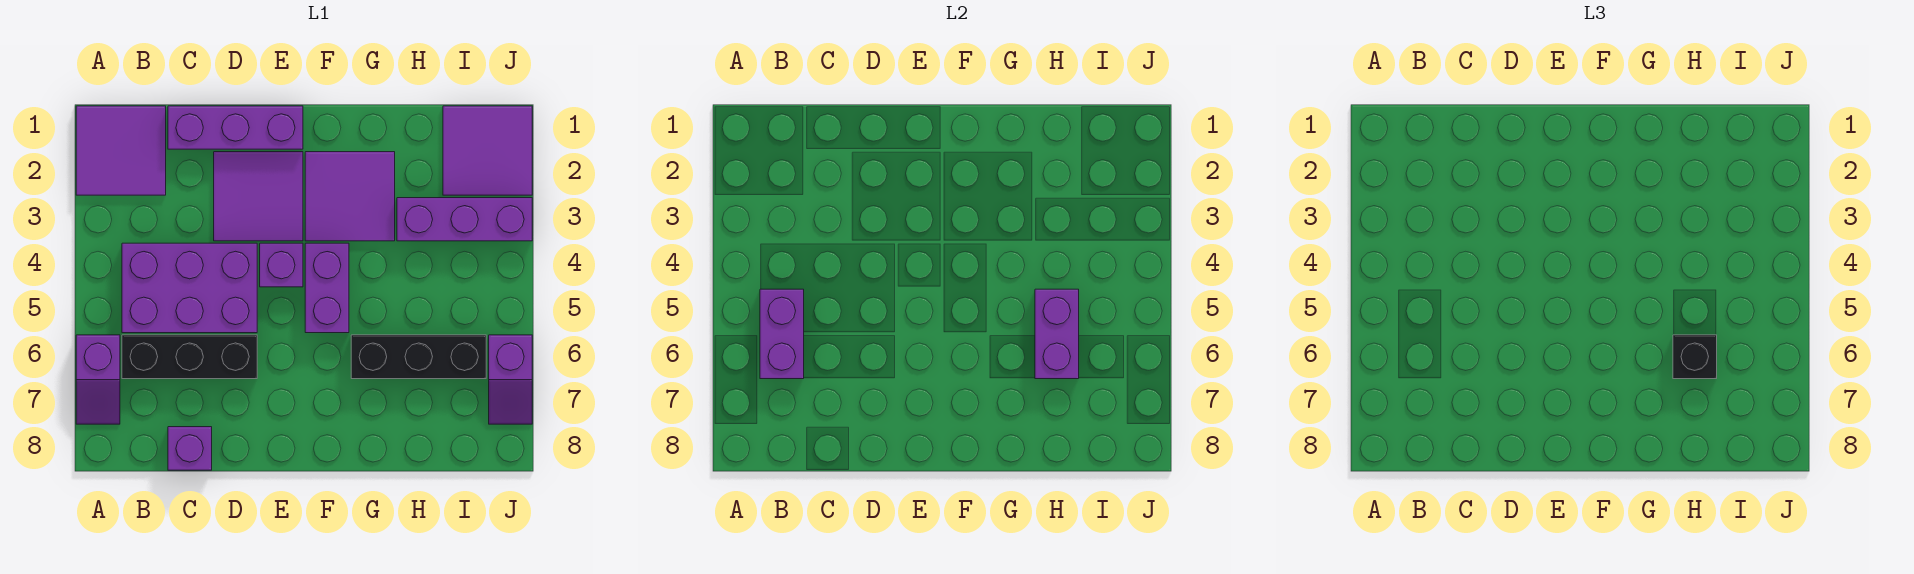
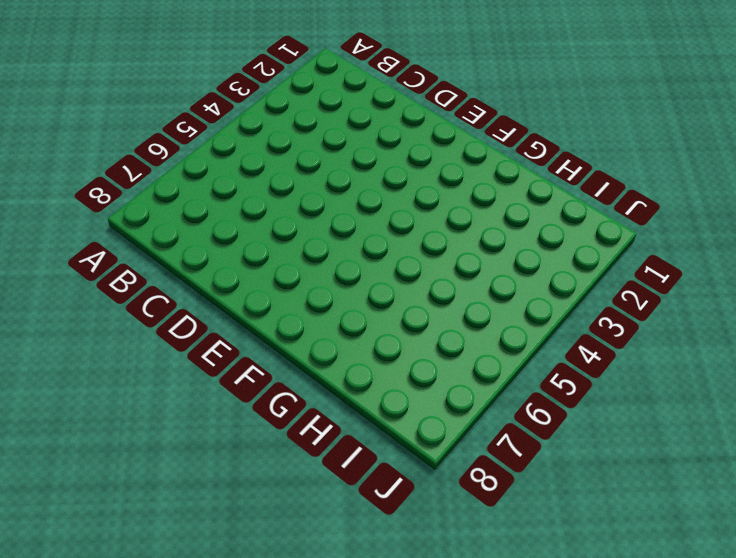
none -> purple tile A1:B2 level 1
none -> purple slope A6:A7 level 1 top 6
none -> purple brick B4:D5 level 1

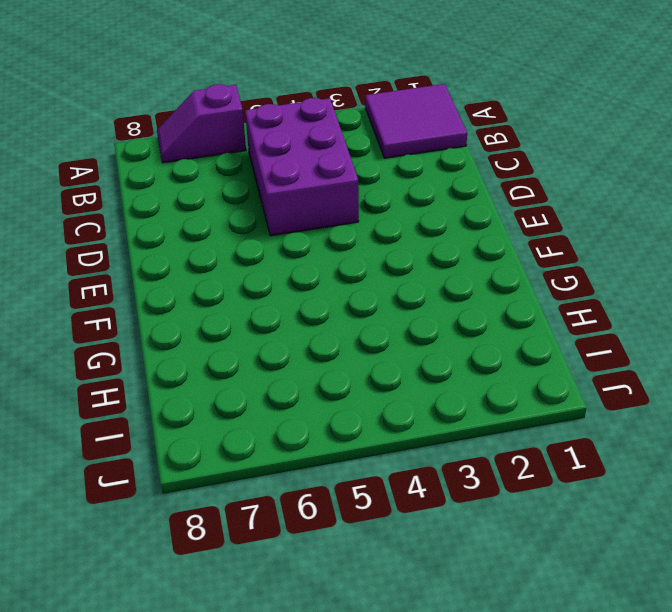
none -> black brick B6:D6 level 1
none -> purple brick C1:E1 level 1
none -> purple brick C8 level 1

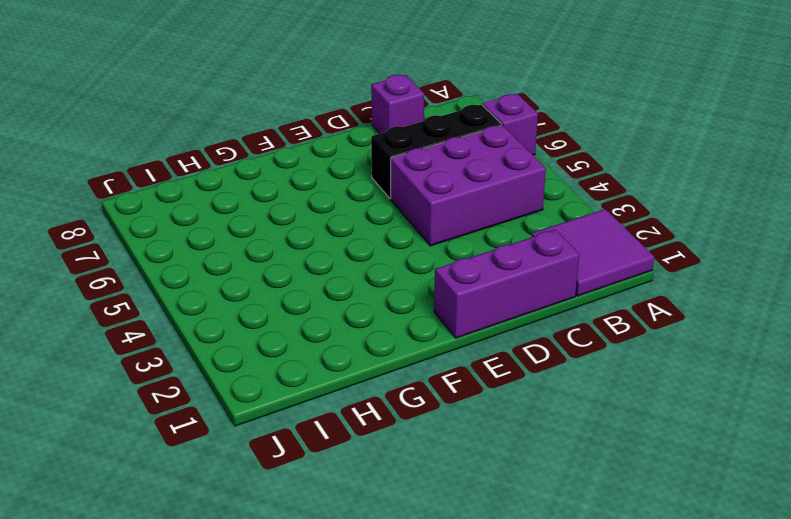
none -> purple tile D2:E3 level 1
none -> purple brick E4 level 1
none -> purple tile F2:G3 level 1

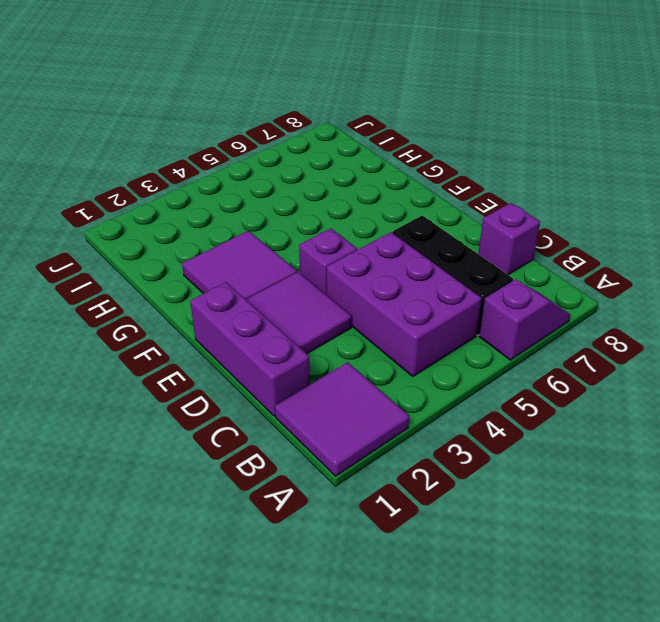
none -> purple brick F4:F5 level 1
none -> black brick G6:I6 level 1
none -> purple brick H3:J3 level 1

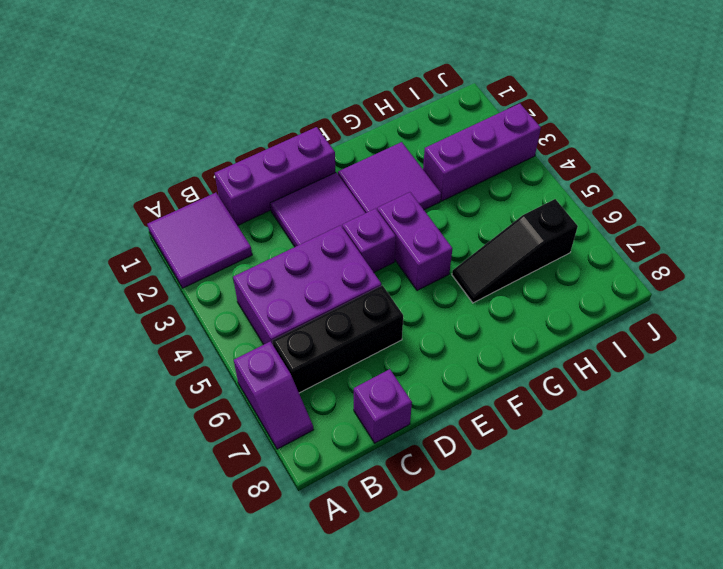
black slope G6:I6 level 1 top I -> black brick G6:I6 level 1
none -> purple tile I1:J2 level 1
none -> purple slope J6:J7 level 1 top 6
none -> purple brick B5:B6 level 2

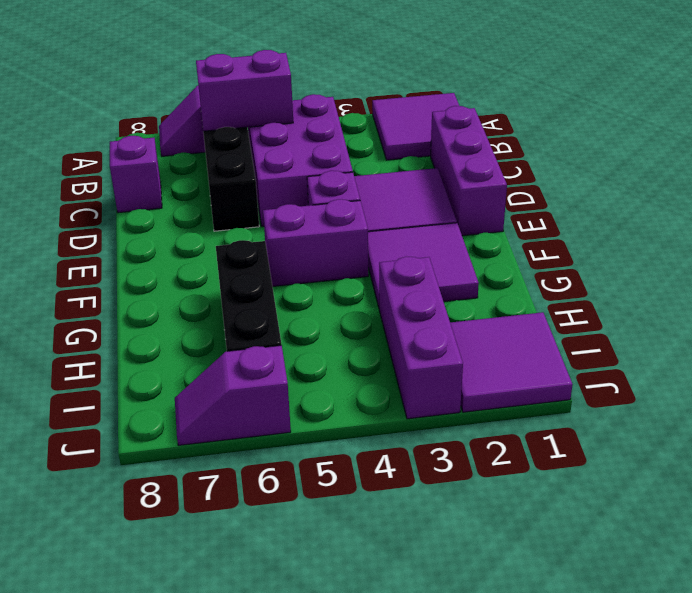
none -> purple brick H5:H6 level 2
none -> black brick H6 level 3

